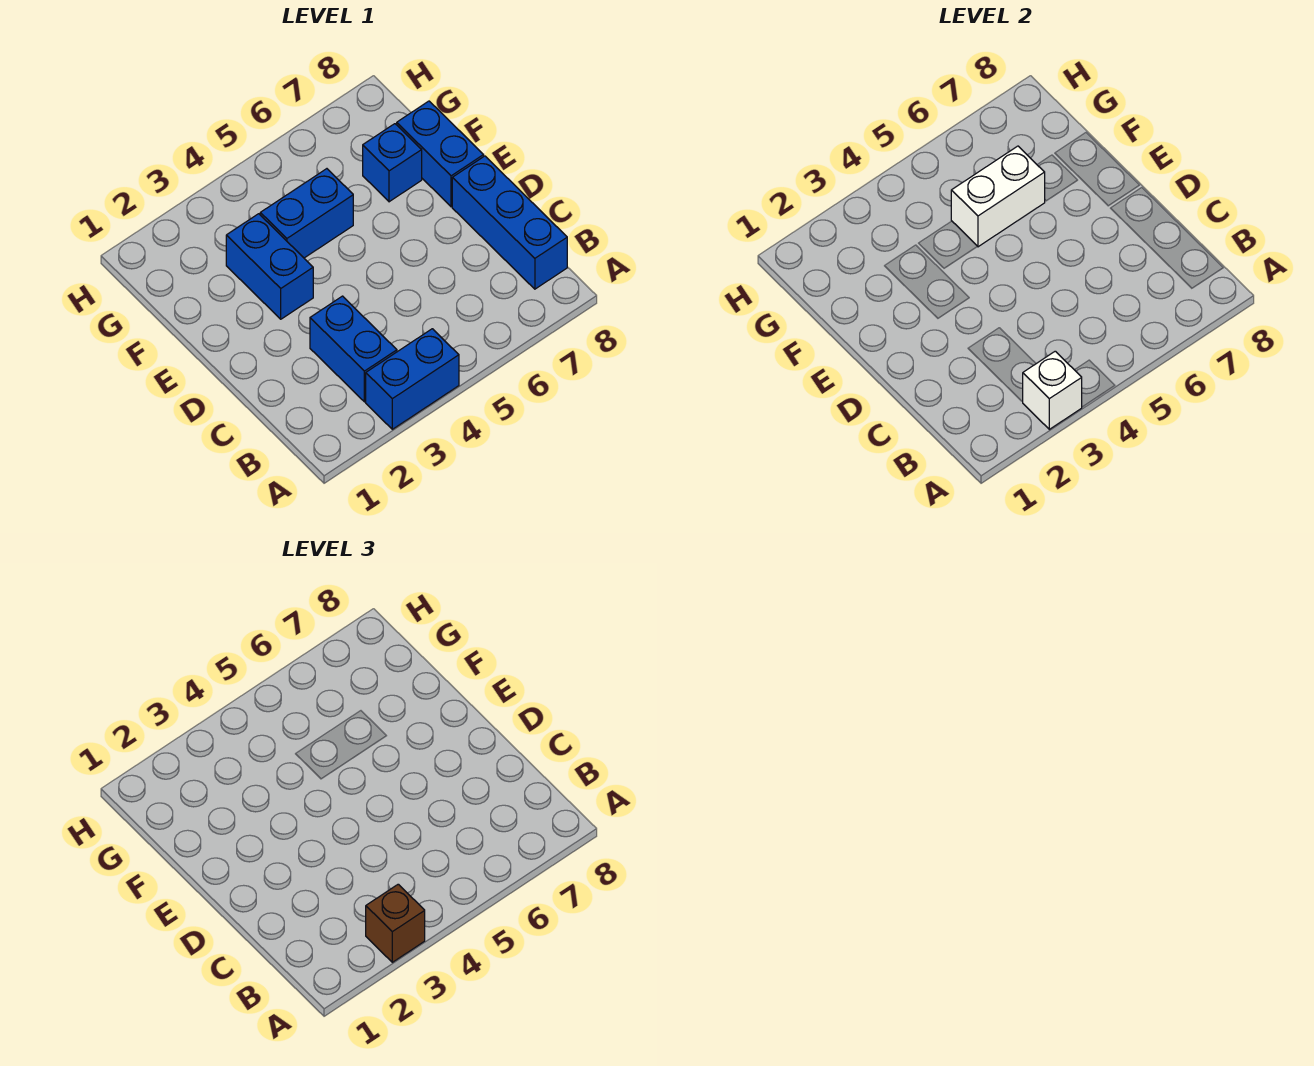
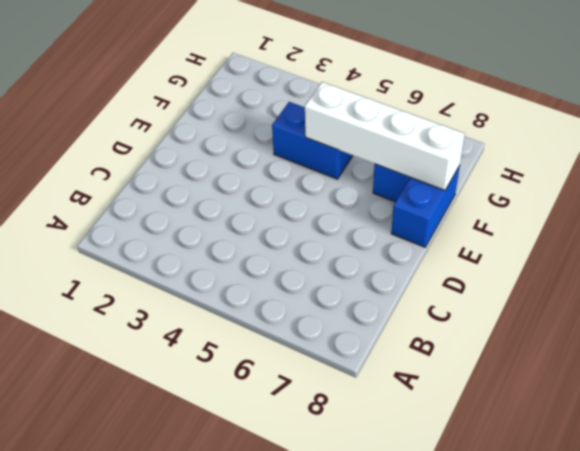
white brick F5:F8 level 2 -> white brick F5:F6 level 2
none -> blue brick A3:A4 level 1
none -> blue brick B3:C3 level 1

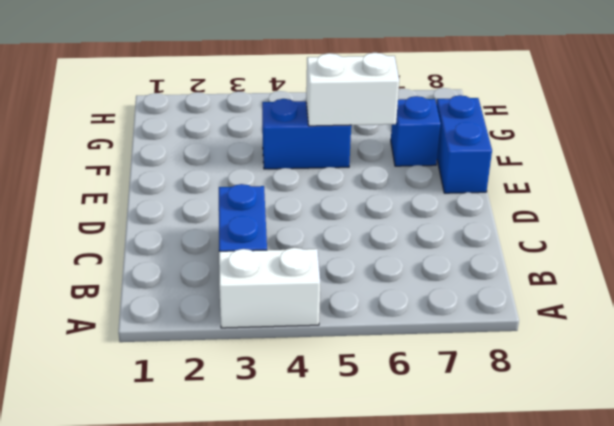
white brick A3:A4 level 1 -> blue brick A3:A4 level 1
none -> blue brick B8:D8 level 1
none -> blue brick E3:F3 level 1

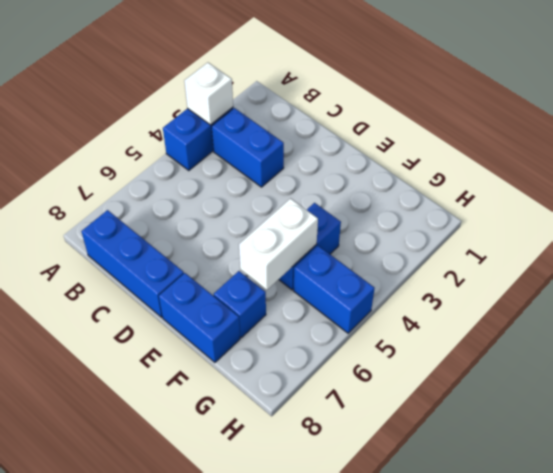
blue brick G5:H5 level 1 -> blue brick E3:F3 level 1
none -> brown brick A3 level 3

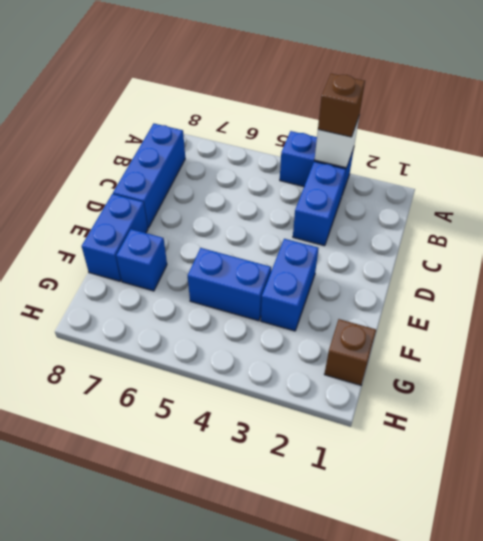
brown brick G1 level 1 -> none
none -> white brick F5:F6 level 2

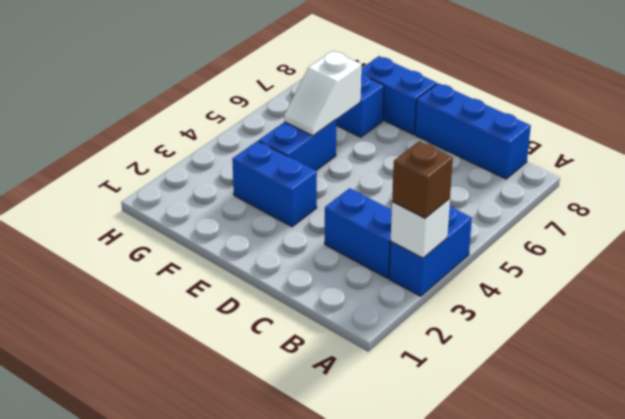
white slope F5:F6 level 2 top 6 -> white brick F5:F6 level 2

